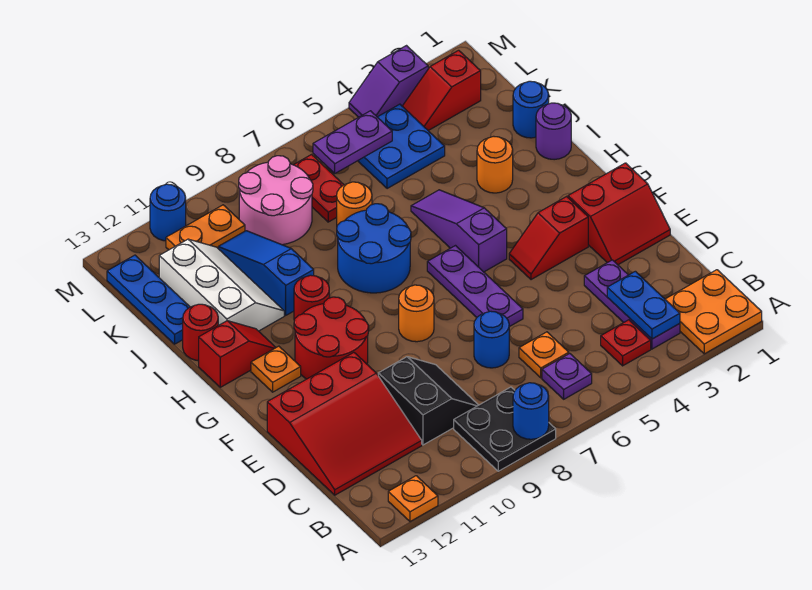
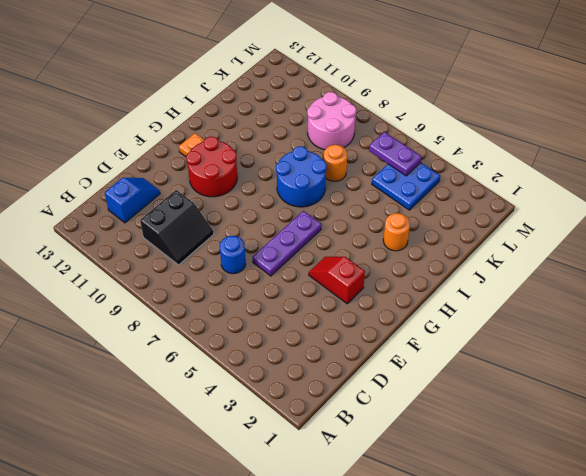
blue slope C12:D12 level 1 top C -> red slope C11:E13 level 1 top E
none -> orange plate A1:B2 level 1
none -> black plate A8:B9 level 1
none -> orange plate A12 level 1
none -> purple plate B3:D3 level 1

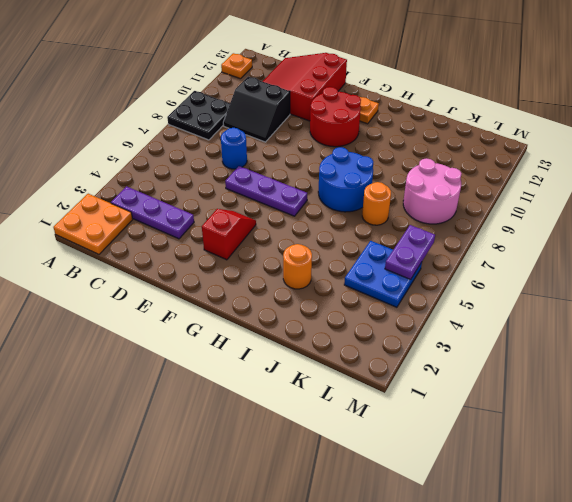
none -> red plate B4 level 1
none -> purple plate B6 level 1
none -> orange plate C6 level 1
none -> red slope E1:F2 level 1 top F

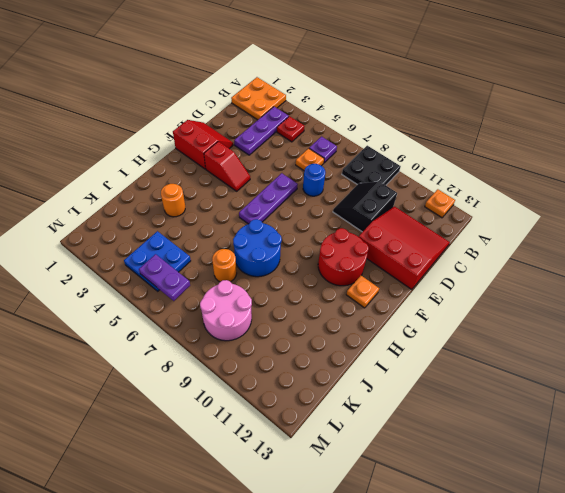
none -> orange round brick F8 level 1
none -> purple slope G5:I5 level 1 top G
none -> red round brick H10 level 1
none -> red slope H12:H13 level 1 top 13

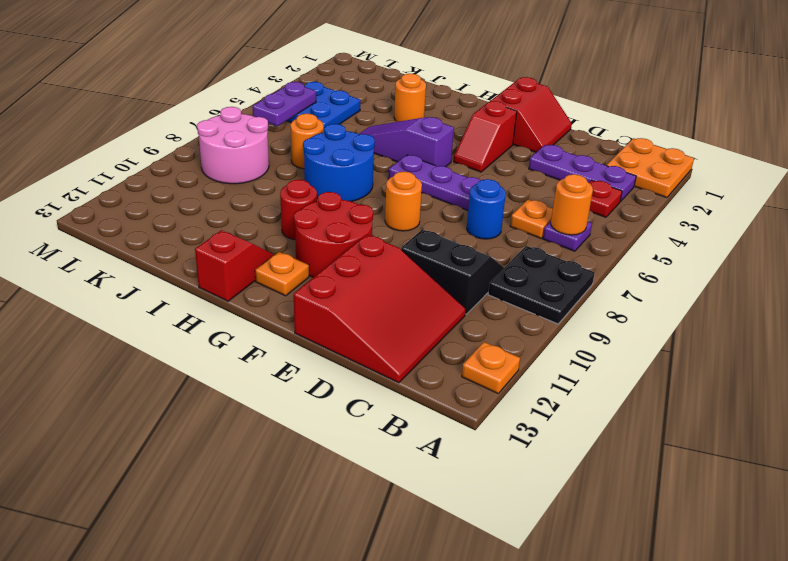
orange round brick B6 level 2 -> none
none -> purple round brick I1 level 1
none -> blue slope I10:K10 level 1 top I
none -> white slope I11:K12 level 1 top 12
none -> red round brick I13 level 1

